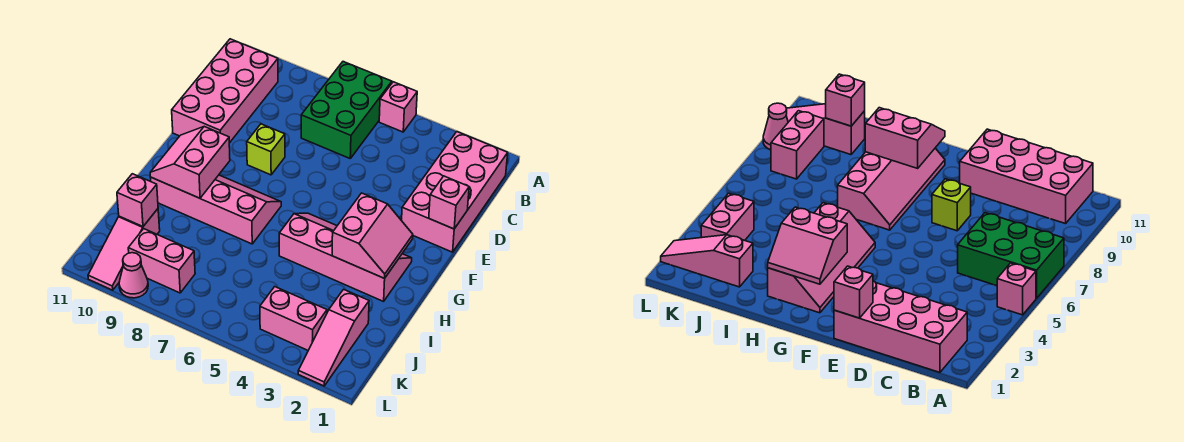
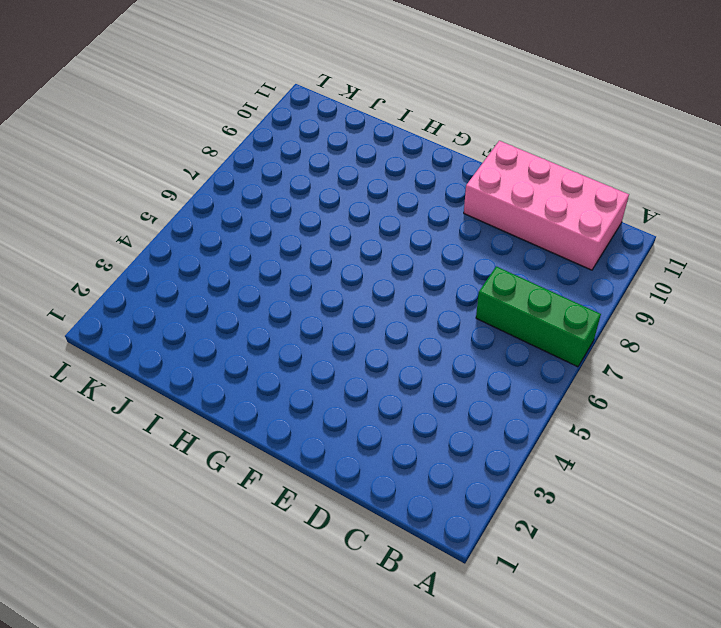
green brick A7:C7 level 1 -> green brick A6:C7 level 1
none -> pink brick A5 level 1
none -> pink brick B1:E2 level 1
none -> lime brick E8 level 1

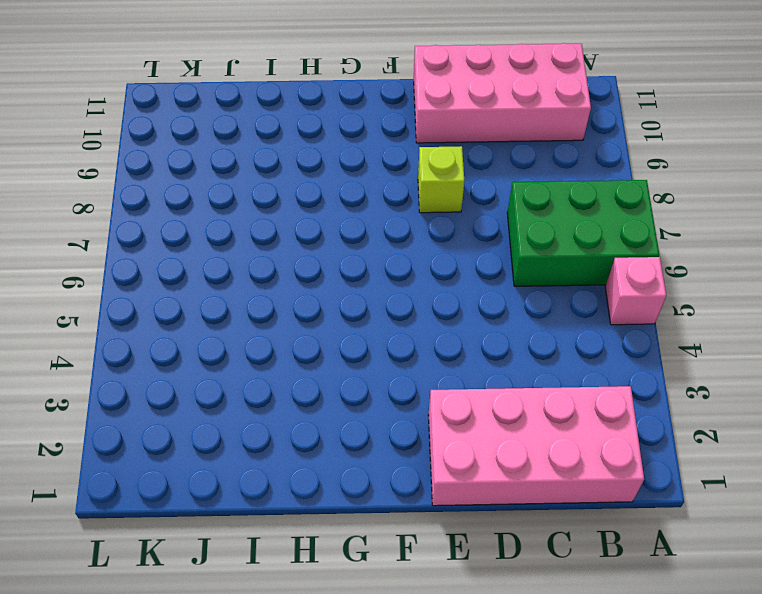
none -> pink slope G2:H5 level 1 top H
none -> pink slope G7:H10 level 1 top H
none -> pink slope J2:L2 level 1 top J

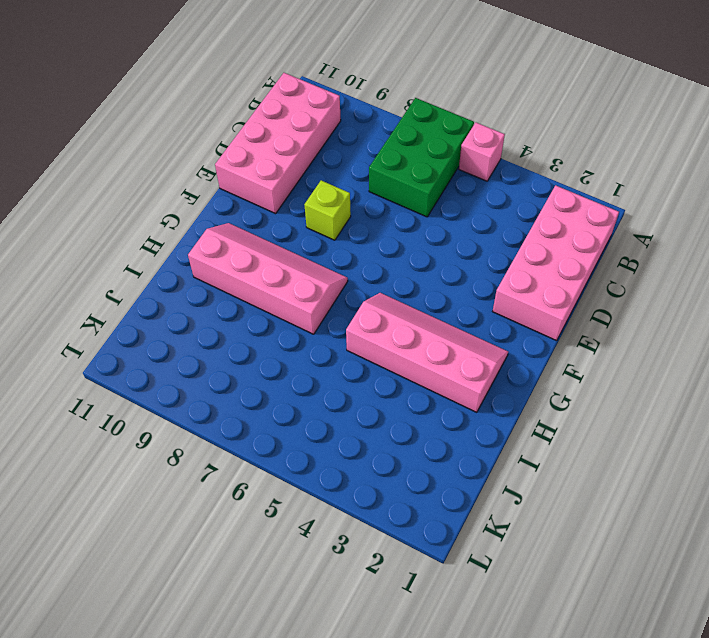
none -> pink slope J2:L2 level 1 top J
none -> pink slope J10:L10 level 1 top J
none -> pink brick K3:K4 level 1

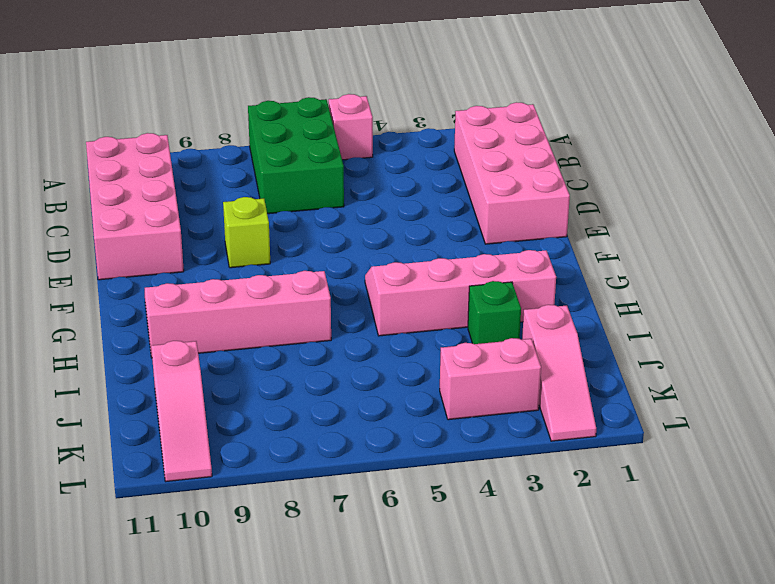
green brick I3 level 1 -> none
none -> pink brick K8:K9 level 1
none -> pink cone L9 level 1
none -> pink brick E1 level 2

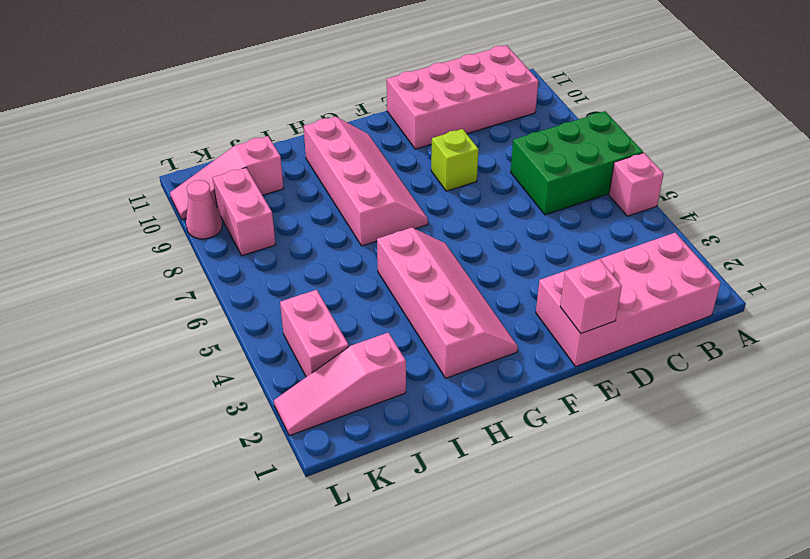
none -> pink slope G2:H3 level 2 top 3
none -> pink slope G9:H10 level 2 top 9
none -> pink brick J10 level 2

